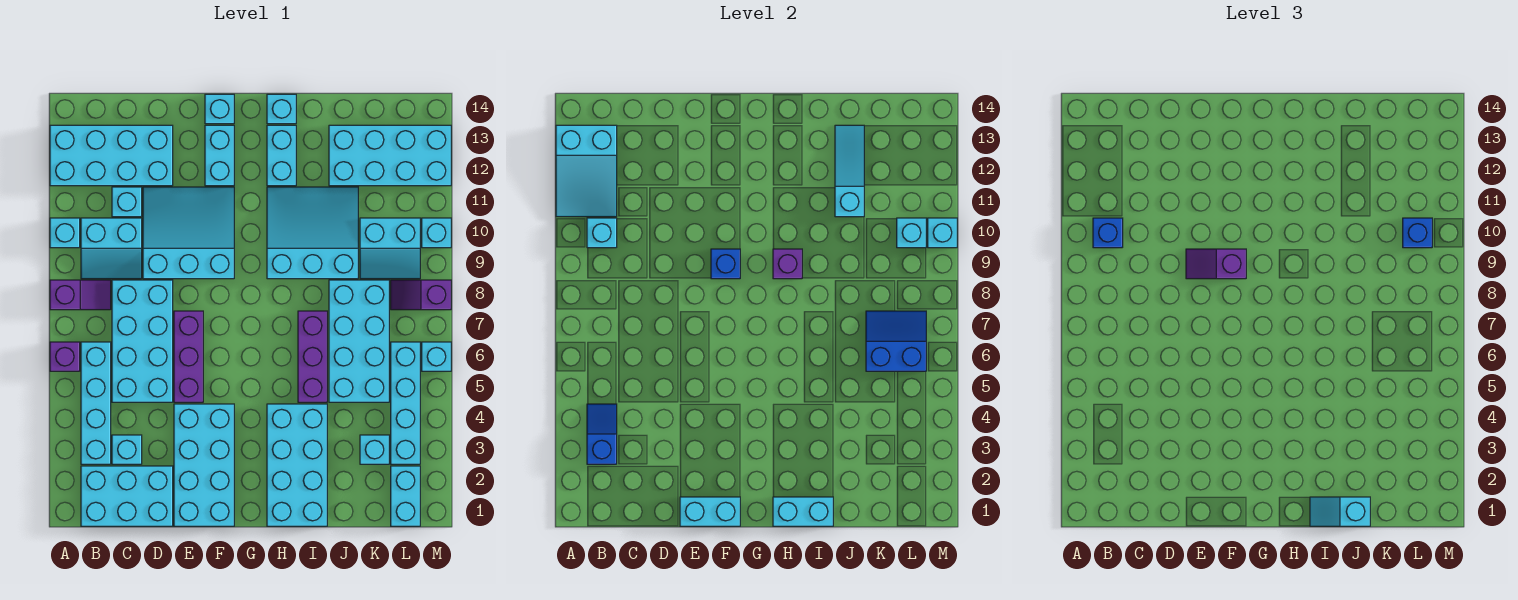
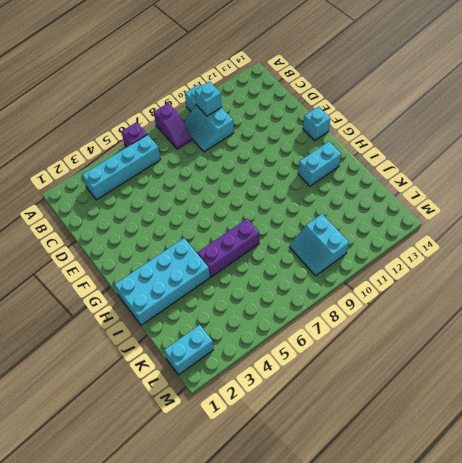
none -> cyan brick A12:D13 level 1
none -> cyan brick B1:D2 level 1
none -> cyan brick C3 level 1
none -> cyan brick C5:D8 level 1

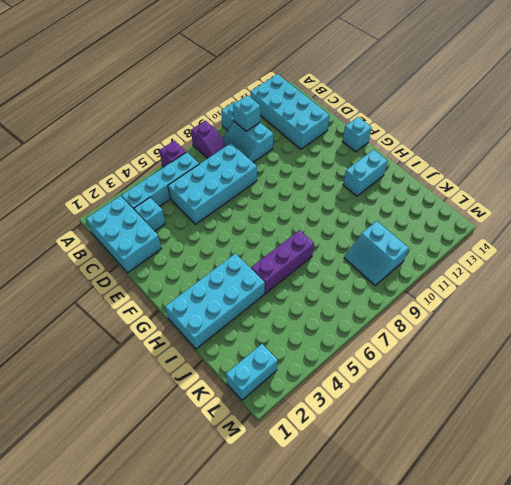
none -> cyan brick C11 level 1
none -> cyan slope D9:F11 level 1 top 9
none -> cyan brick E1:F4 level 1
none -> purple brick E5:E7 level 1

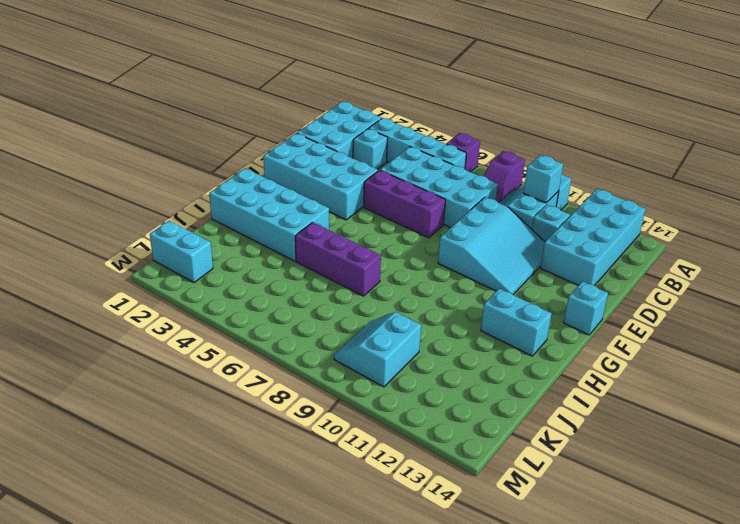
none -> cyan brick F12:F13 level 1
none -> cyan slope H9:J11 level 1 top 9
none -> cyan brick H14 level 1
none -> cyan brick J5:K8 level 1

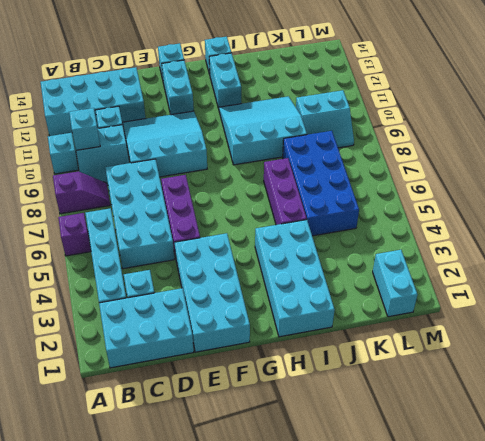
blue brick J5:K8 level 1 -> cyan brick J5:K8 level 1
none -> cyan brick J12:M13 level 1
none -> cyan brick K3 level 1
none -> cyan brick L3:L6 level 1
none -> purple slope L8:M8 level 1 top M

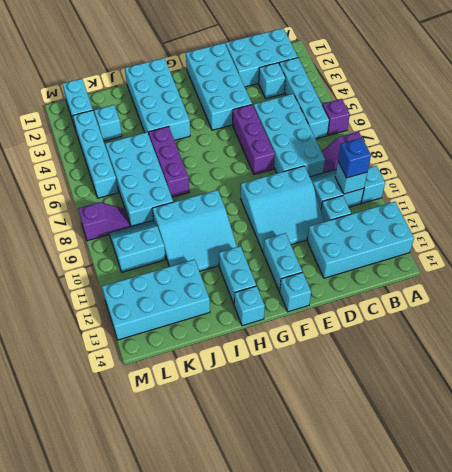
none -> cyan brick M6 level 1
none -> cyan brick M10 level 1
none -> cyan slope A11:B13 level 2 top 13
none -> blue slope B3:B4 level 2 top 3

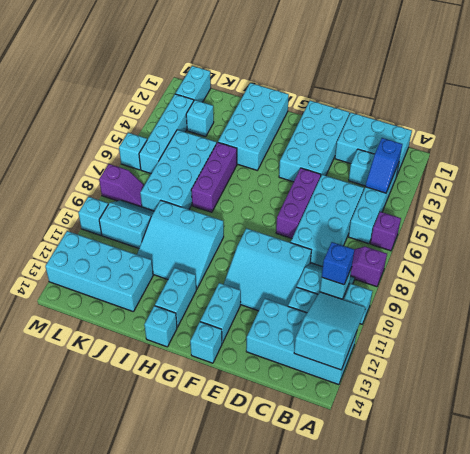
none -> cyan brick E1:F1 level 2
none -> blue brick F9 level 2
none -> cyan brick H1:I1 level 2
none -> purple brick H9 level 2

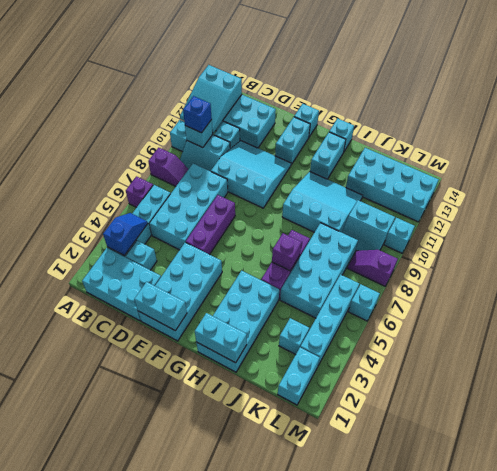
purple brick I6 level 2 -> purple brick H9 level 2
none -> blue brick F9 level 2
none -> cyan slope J11:J13 level 2 top 11
none -> blue slope K6:L7 level 2 top 6
none -> cyan brick L10 level 2

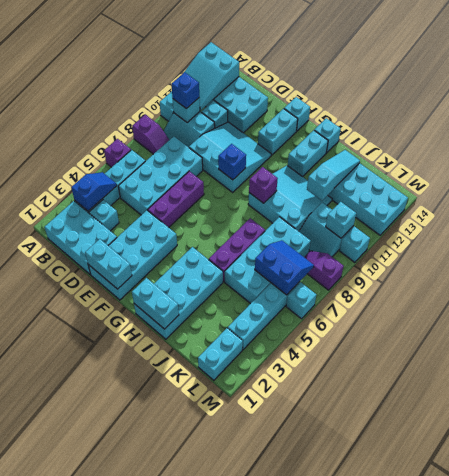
none -> cyan brick K3 level 1
none -> cyan brick M10 level 2
none -> purple slope E9:F9 level 3 top F
none -> cyan slope I1:J1 level 3 top J

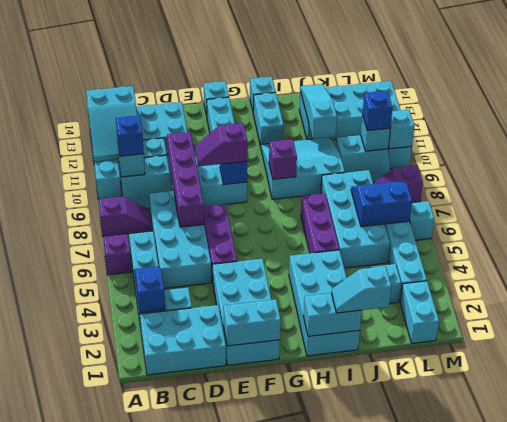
purple brick D7:D10 level 2 -> none

